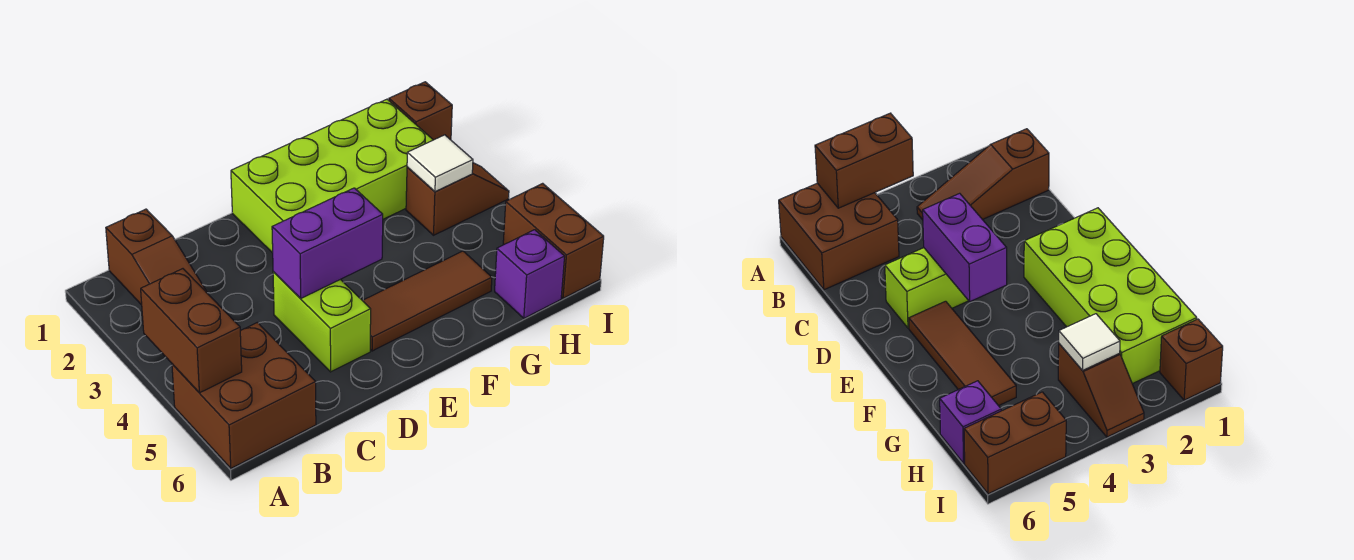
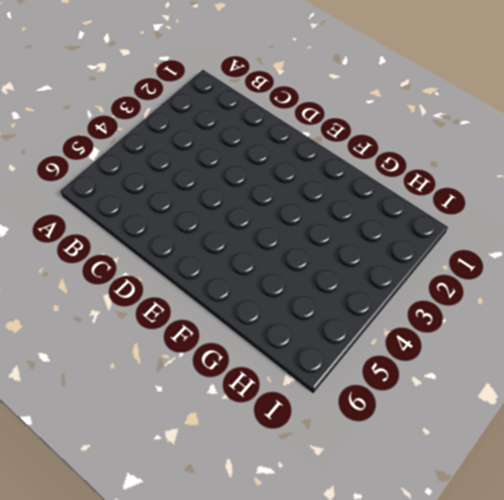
none -> brown brick A5:B6 level 1
none -> brown slope B1:B3 level 1 top 1
none -> lime brick D4:D5 level 1

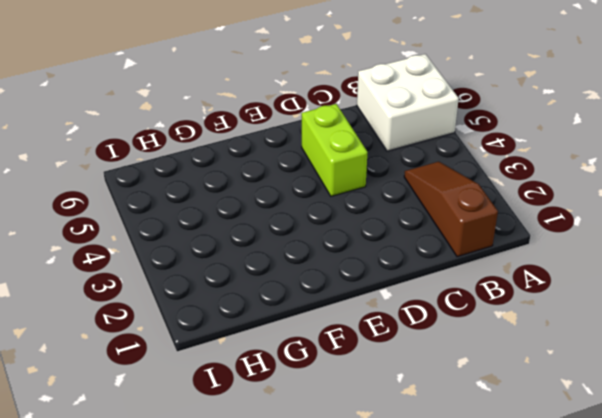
white brick A5:B6 level 1 -> brown brick A5:B6 level 1
none -> lime brick E1:H2 level 1
none -> brown tile E5:G5 level 1
none -> brown slope H3:I3 level 1 top H

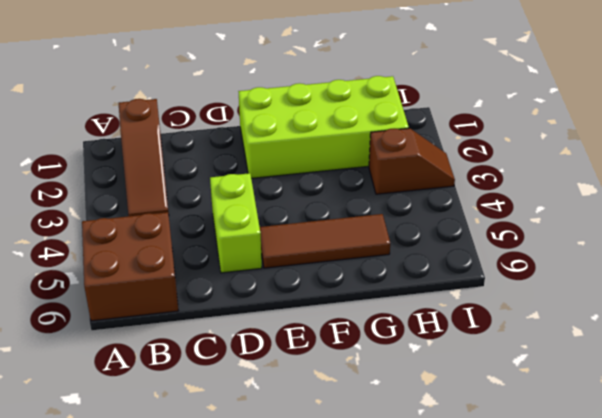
none -> purple brick H6 level 1
none -> brown brick I1 level 1
none -> brown brick I5:I6 level 1

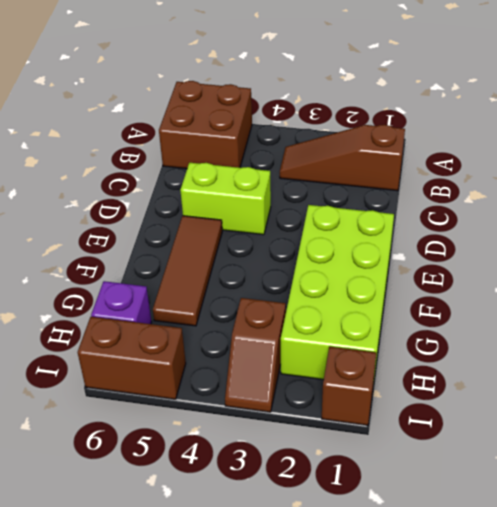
none -> brown brick A4:A5 level 2
none -> purple brick D4:E4 level 2
none -> white tile H3 level 2

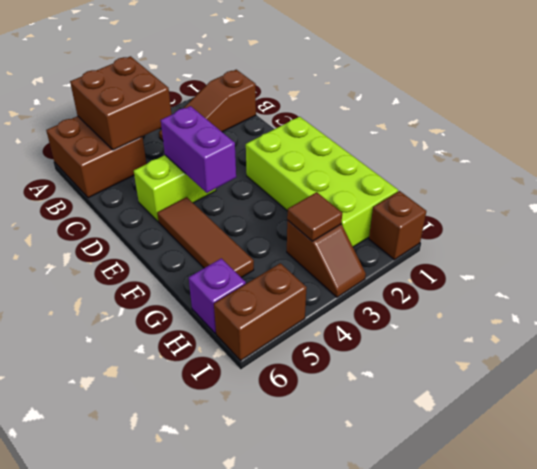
brown brick A4:B5 level 2 -> brown brick A4:A5 level 2
brown tile H3 level 2 -> white tile H3 level 2

